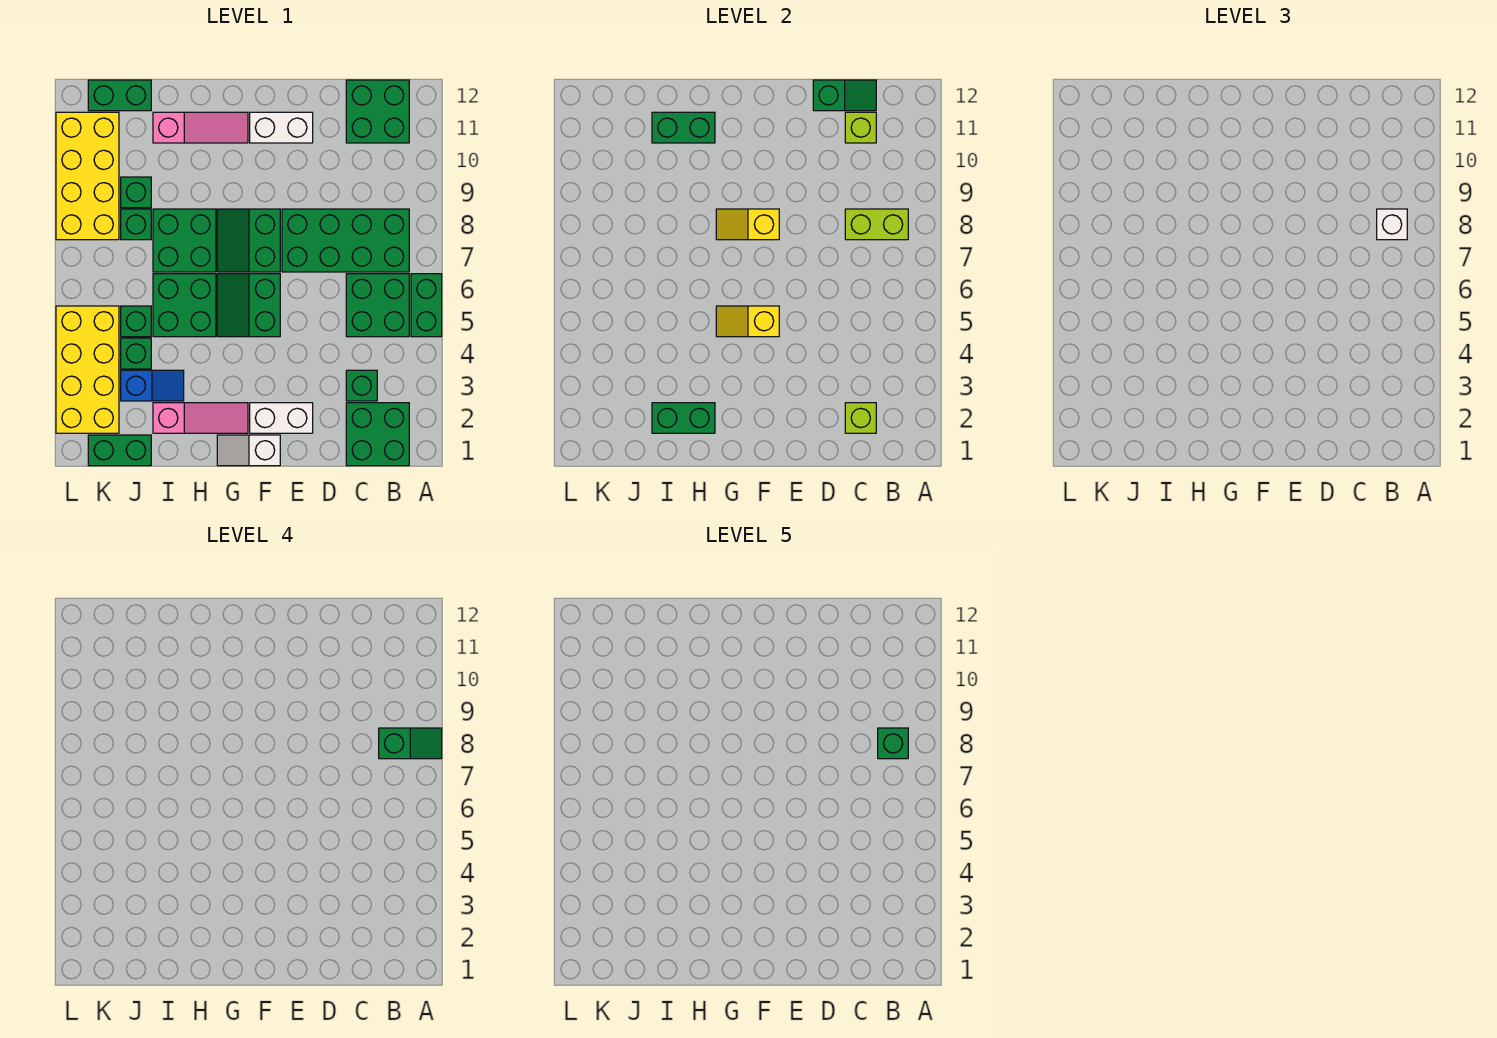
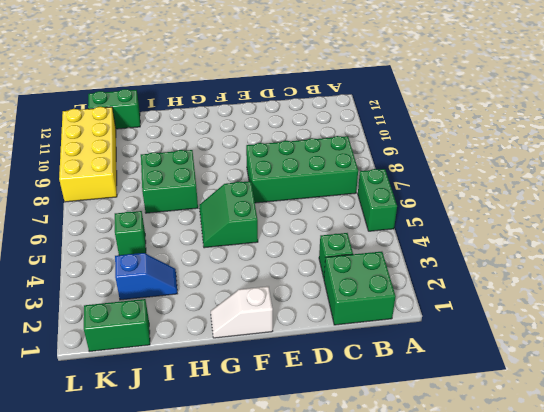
none -> green brick B5:C6 level 1
none -> green brick B11:C12 level 1
none -> white brick E2:F2 level 1
none -> white brick E11:F11 level 1

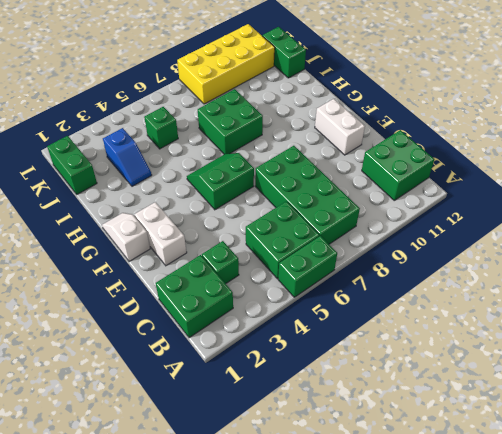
none -> green slope F7:G8 level 1 top F
none -> pink slope G2:I2 level 1 top I
none -> pink slope G11:I11 level 1 top I
none -> green brick H5:I6 level 1

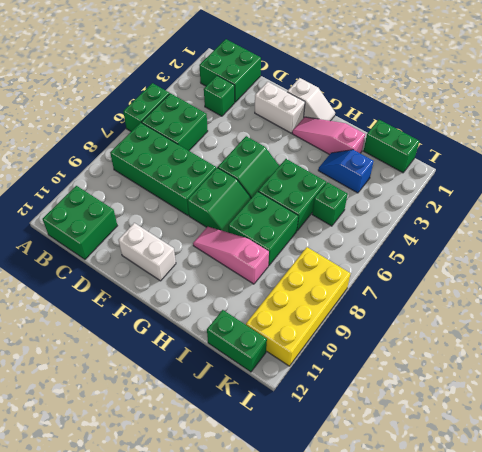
pink slope G9:I9 level 1 top I -> pink slope G11:I11 level 1 top I
none -> green brick J4 level 1
none -> green brick J8 level 1
none -> green brick J9 level 1
none -> yellow brick K2:L5 level 1

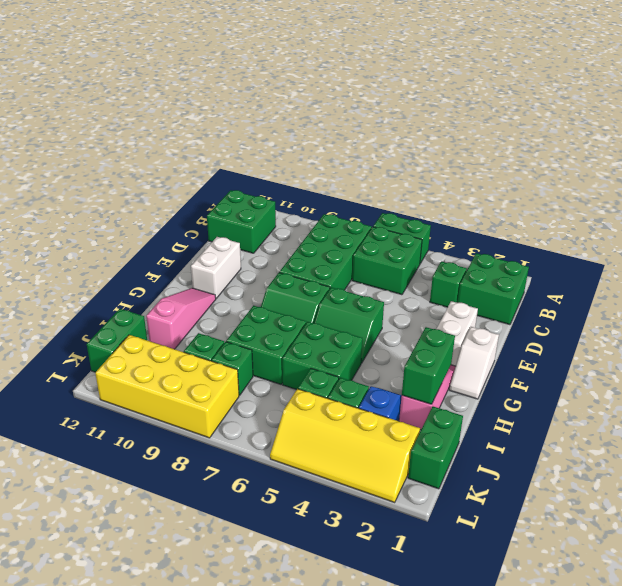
yellow slope K2:L5 level 1 top K -> yellow brick K2:L5 level 1
none -> lime brick B8:C8 level 2
none -> lime brick C2 level 2
none -> lime brick C11 level 2
none -> green slope C12:D12 level 2 top D

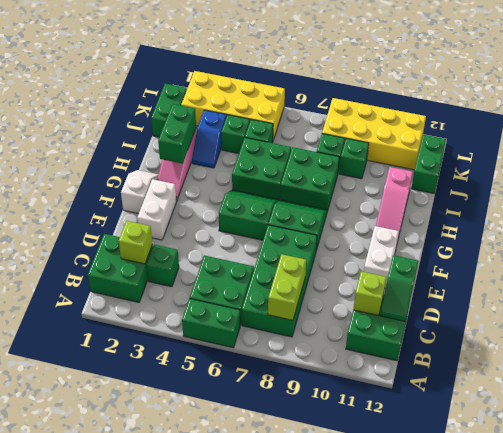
none -> yellow slope F5:G5 level 2 top F
none -> yellow slope F8:G8 level 2 top F
none -> green brick H11:I11 level 2
none -> white brick B8 level 3

